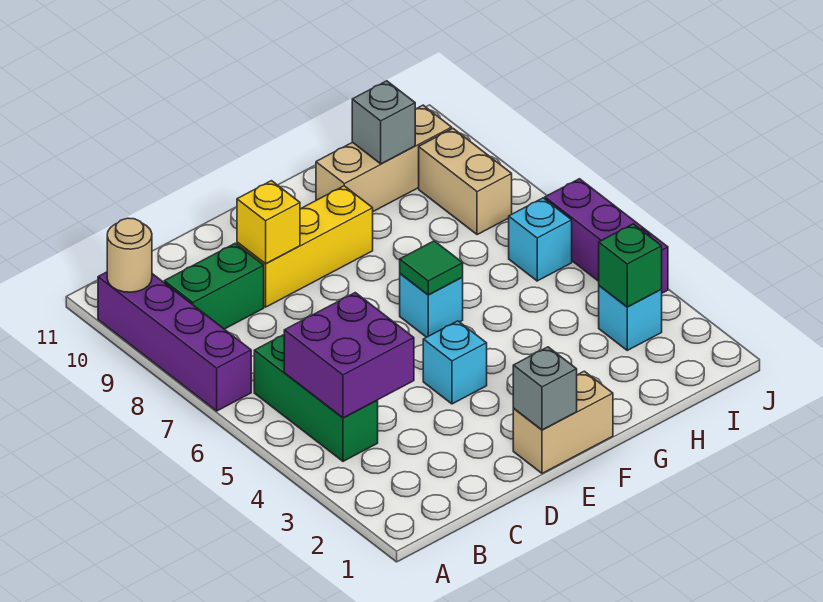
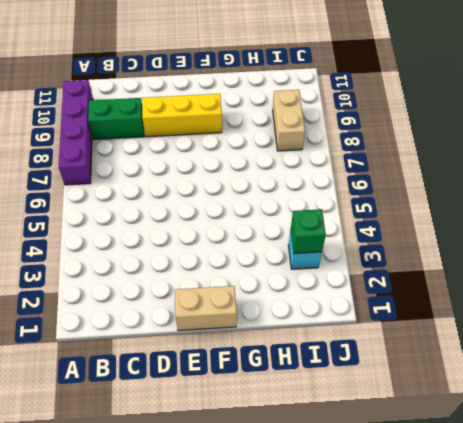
none -> green brick B4:B6 level 1
none -> cyan brick E4 level 1
none -> cyan brick F6 level 1

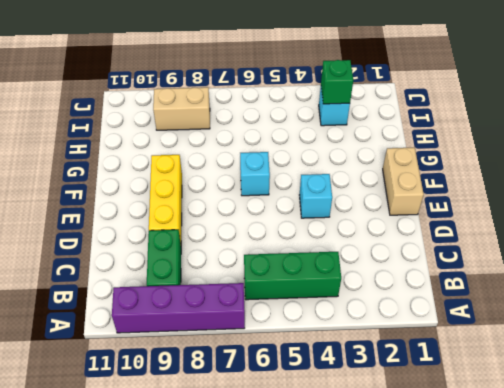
none -> tan brick G10:I10 level 1
none -> cyan brick I6 level 1
none -> purple brick J4:J6 level 1

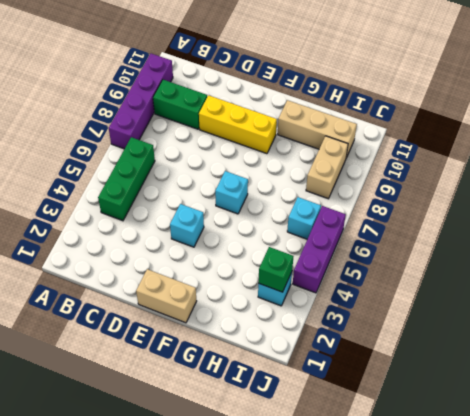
none -> tan round brick A10 level 2
none -> purple brick B4:C5 level 2
none -> yellow brick D9 level 2

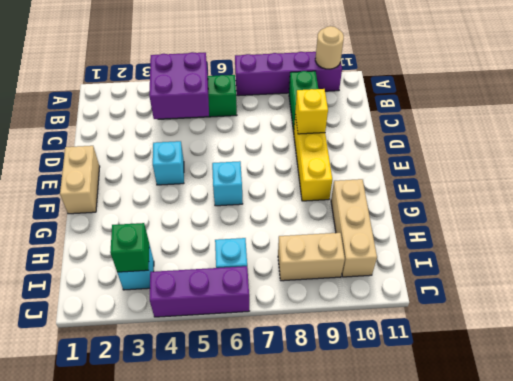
none -> grey brick E1 level 2
none -> green tile F6 level 2
none -> grey brick H10 level 2

